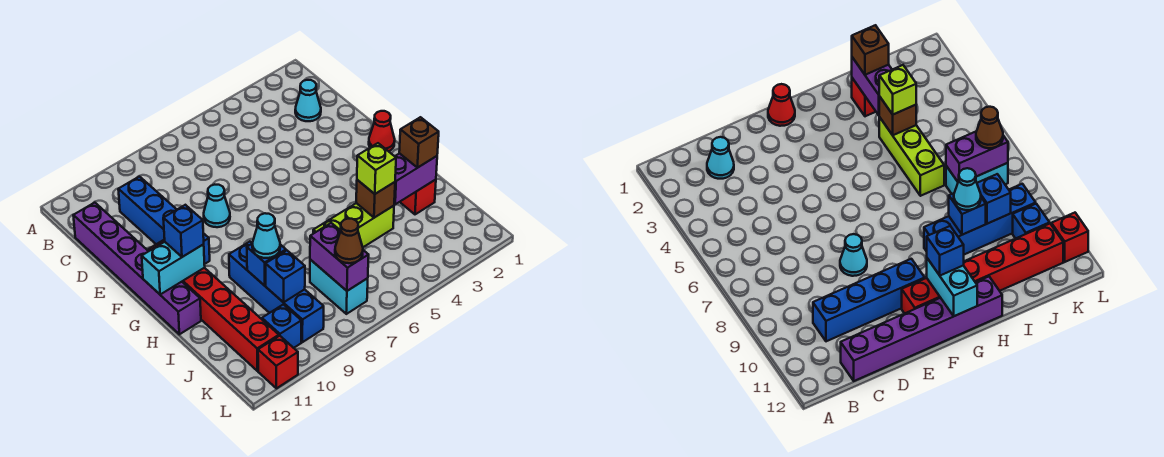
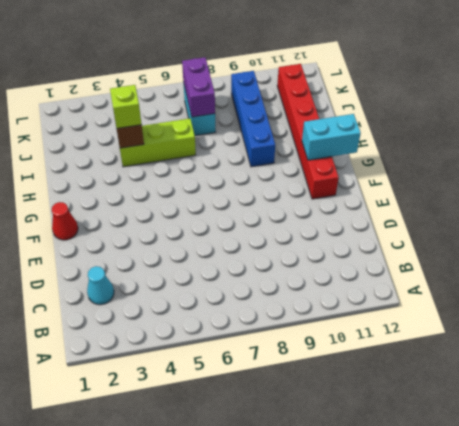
none -> blue brick C10:F10 level 1
none -> purple brick C12:H12 level 1
none -> cyan cone E8 level 1

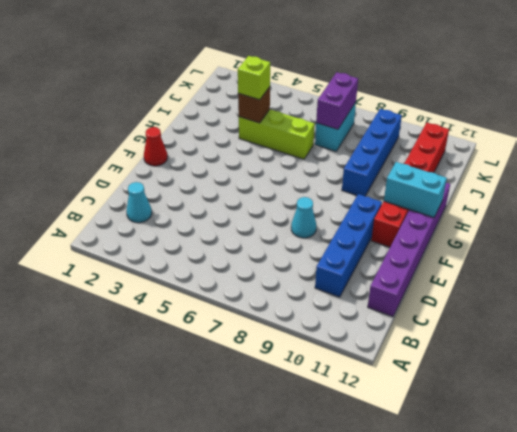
none -> red brick I2 level 1
none -> blue brick K10 level 1
none -> red brick L11 level 1

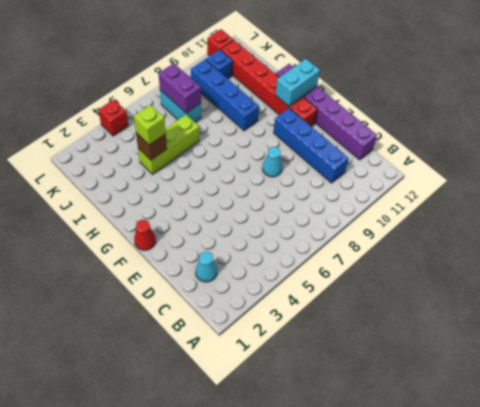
red brick L4 level 1 -> red brick I2 level 1
none -> purple brick I2:I3 level 2
none -> blue brick I9 level 2
none -> blue brick J9 level 2

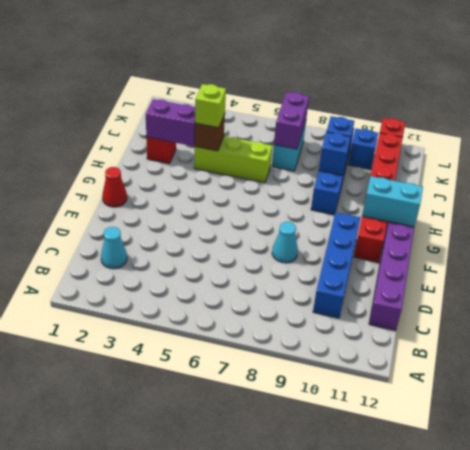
none -> blue brick G11 level 3
none -> brown brick I2 level 3
none -> cyan cone I9 level 3

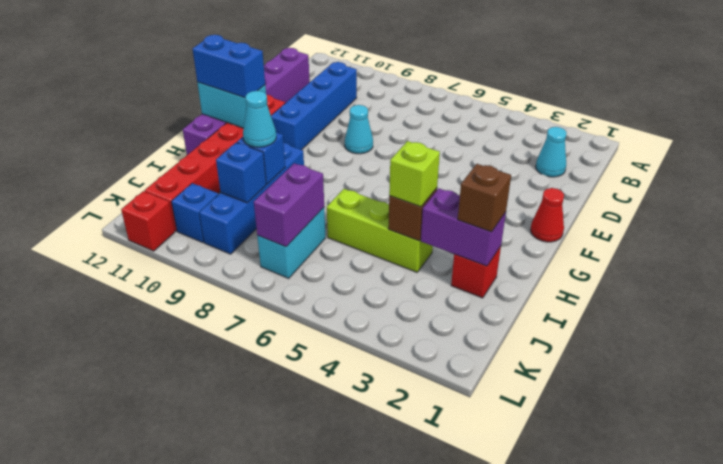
blue brick G11:G12 level 3 -> blue brick G11 level 3
none -> brown cone K7 level 3

